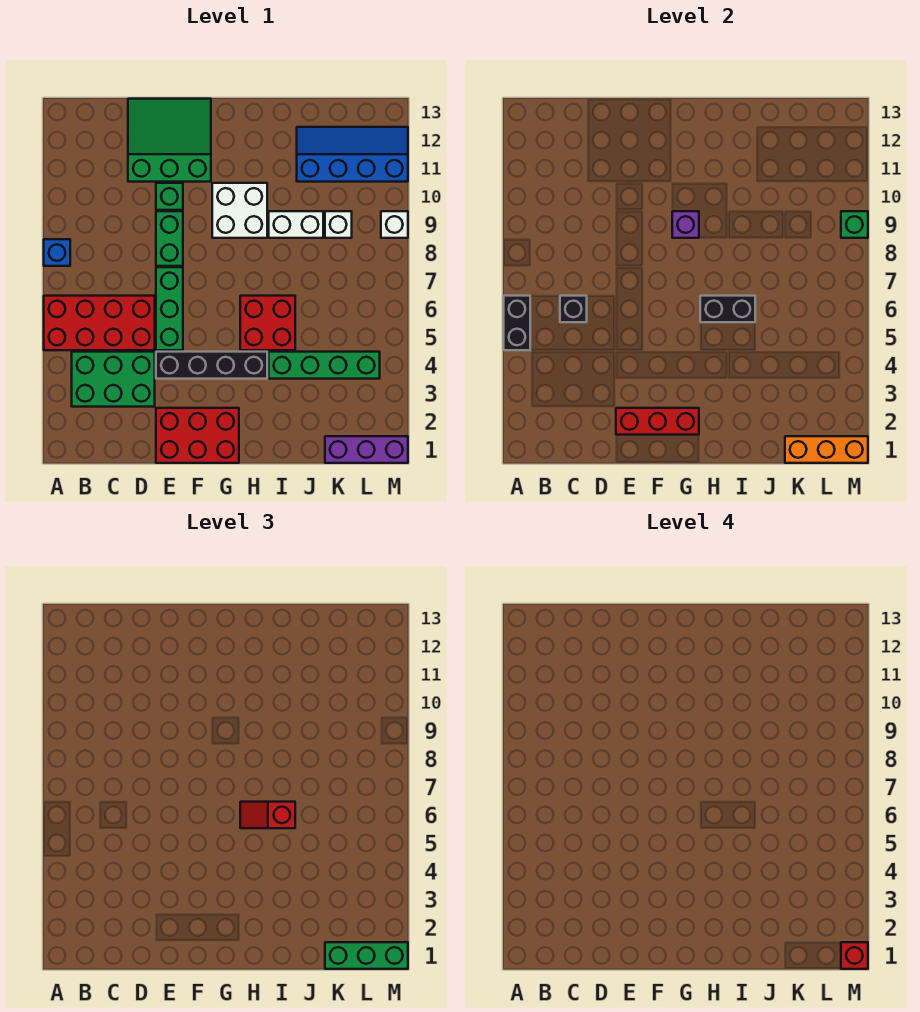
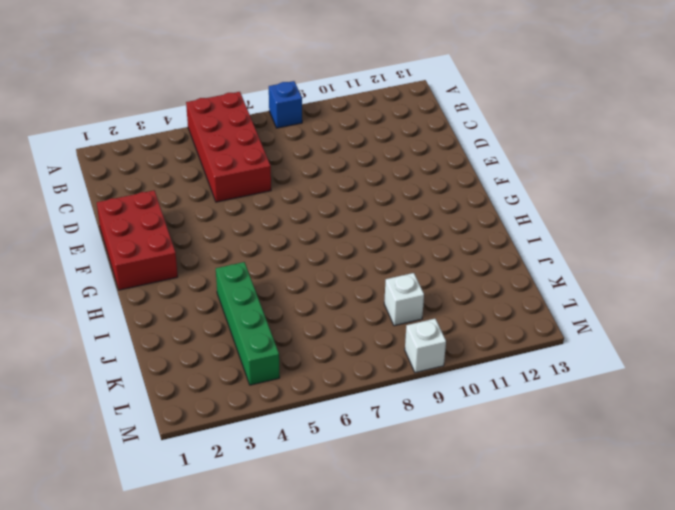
none -> green brick B3:D4 level 1
none -> green slope D11:F13 level 1 top 11
none -> black brick E4:H4 level 1

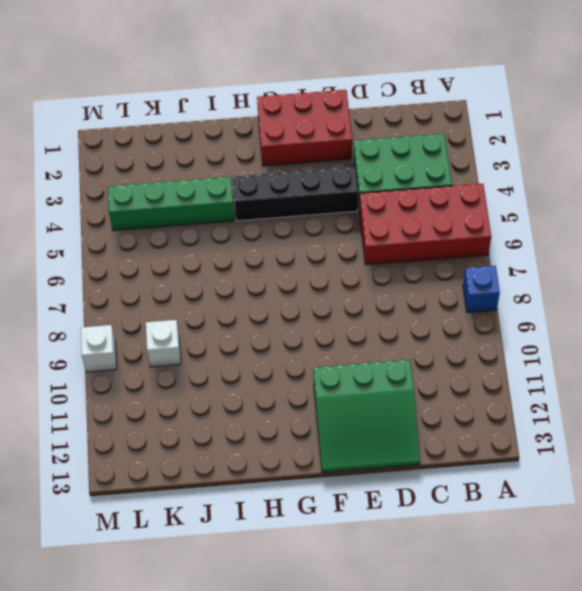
none -> green brick E5:E7 level 1
none -> green brick E8:E9 level 1
none -> green brick E10 level 1

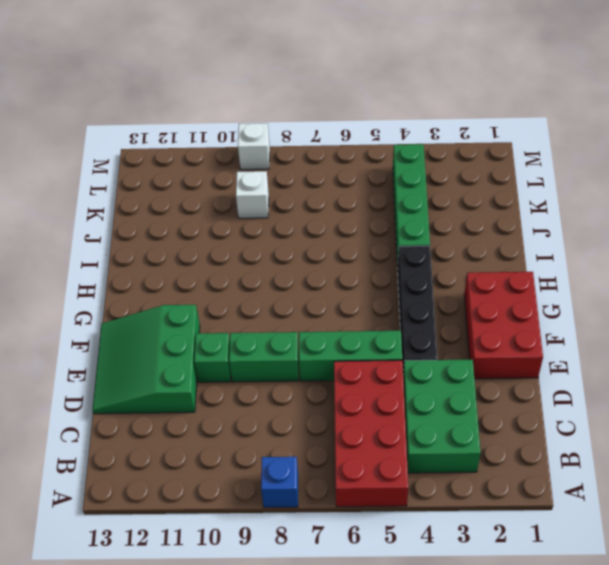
none -> white brick G9:H10 level 1
none -> red brick H5:I6 level 1
none -> white brick I9:J9 level 1

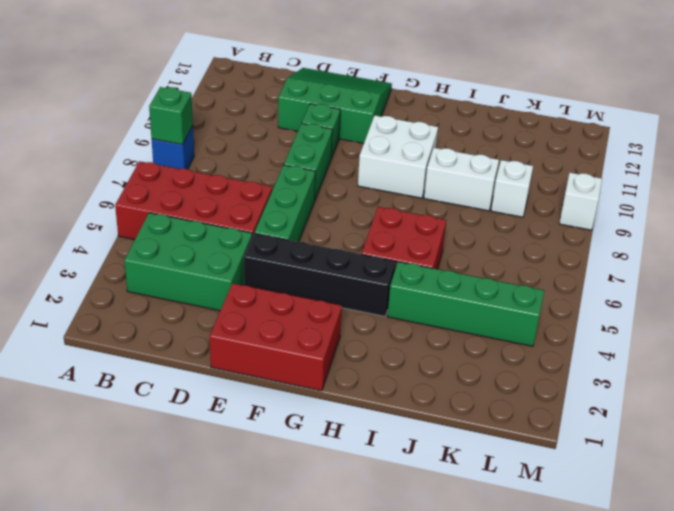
green brick A8 level 2 -> green brick M9 level 2
none -> blue slope J11:M12 level 1 top 11
none -> purple brick K1:M1 level 1
none -> black brick A5:A6 level 2

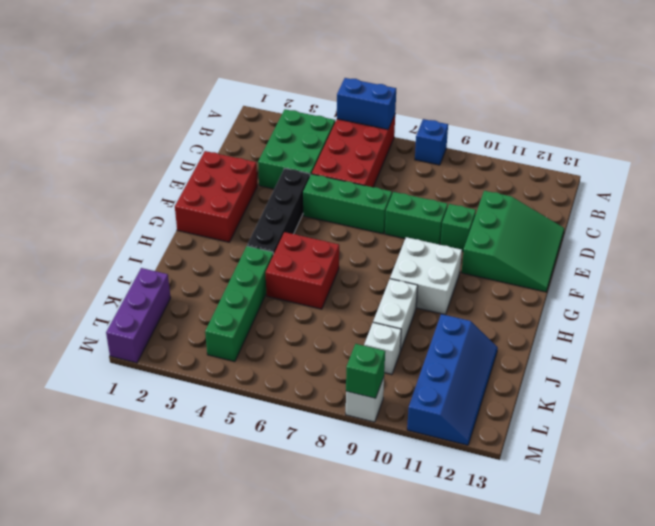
blue brick A5:A6 level 2 -> black brick A5:A6 level 2
none -> black brick C6 level 2
none -> red brick E2:G2 level 2
none -> purple brick G9 level 2

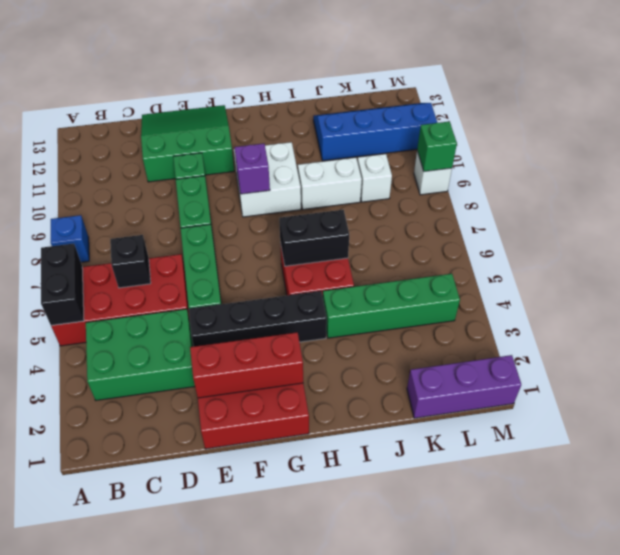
none -> orange brick K1:M1 level 2
none -> red slope H6:I6 level 3 top I
none -> green brick K1:M1 level 3

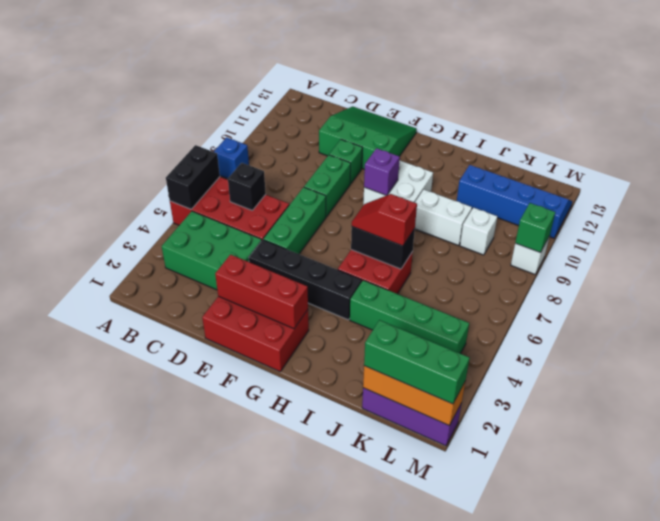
none -> red brick M1 level 4

